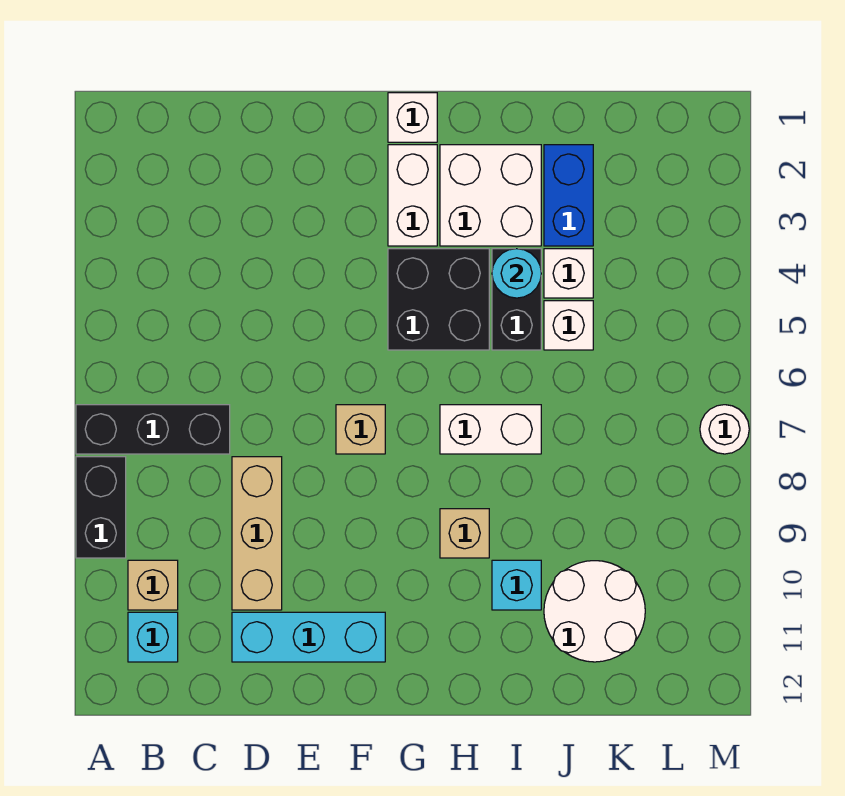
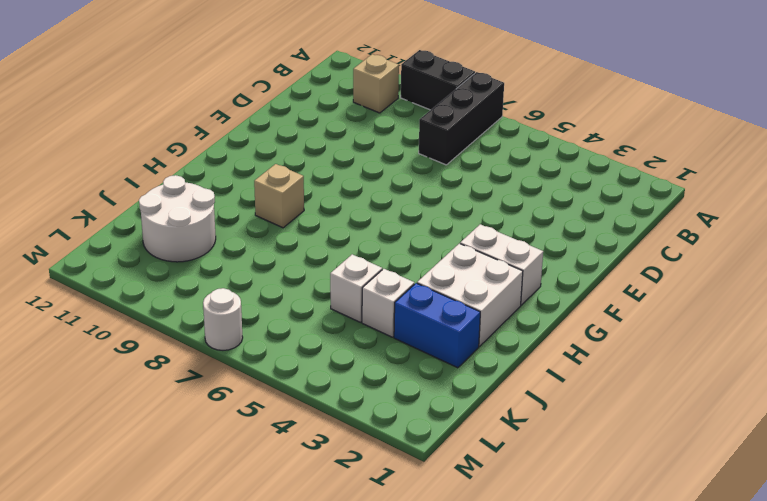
none -> cyan brick B11 level 1
none -> tan brick D8:D10 level 1
none -> cyan brick D11:F11 level 1

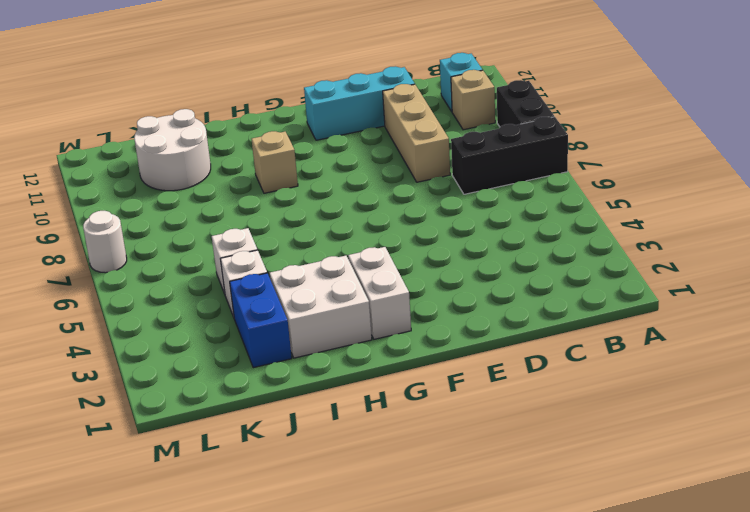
none -> tan brick F7 level 1
none -> white brick G1 level 1
none -> black brick G4:H5 level 1

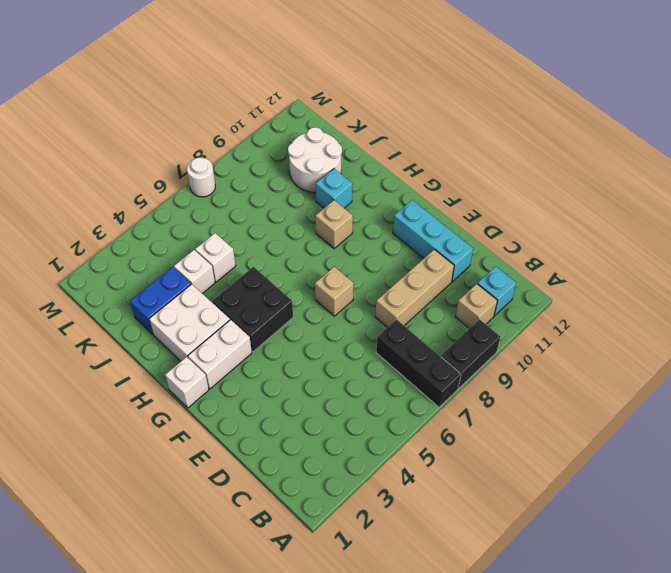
none -> white brick H7:I7 level 1
none -> black brick I4:I5 level 1
none -> cyan round brick I4 level 2

